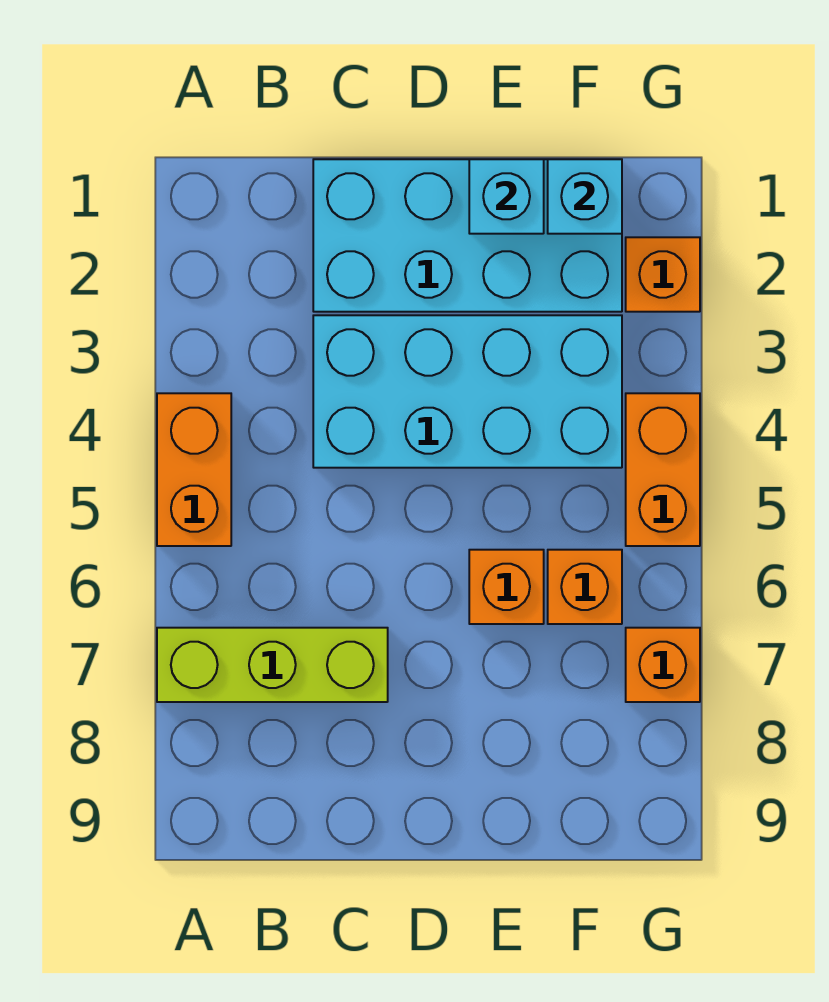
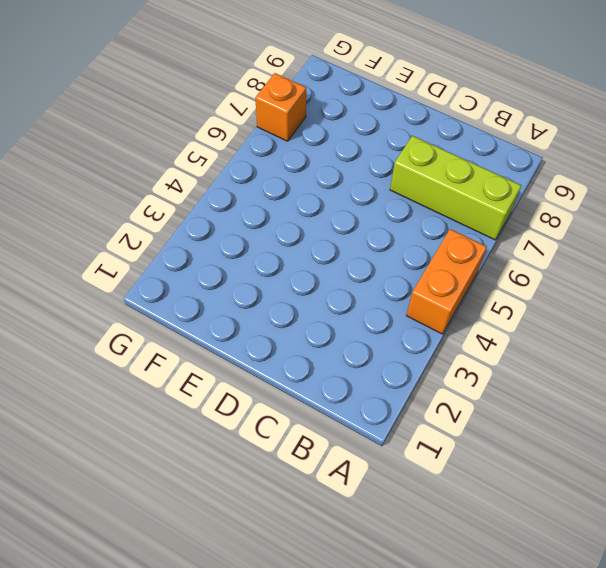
none -> cyan brick C1:F2 level 1
none -> cyan brick C3:F4 level 1

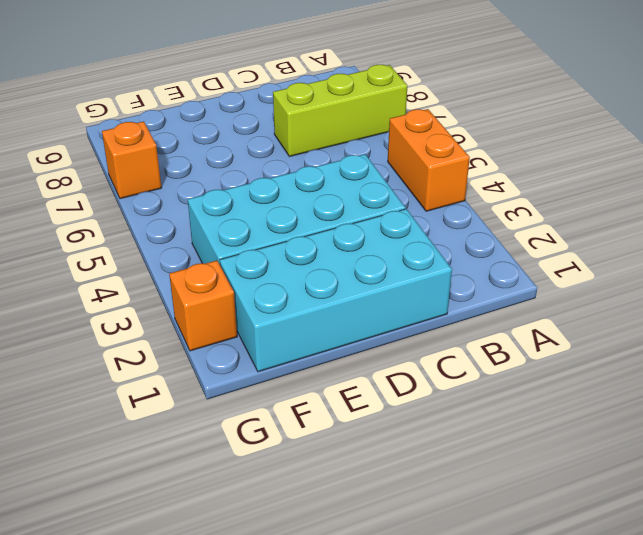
none -> orange brick E6 level 1
none -> orange brick F6 level 1

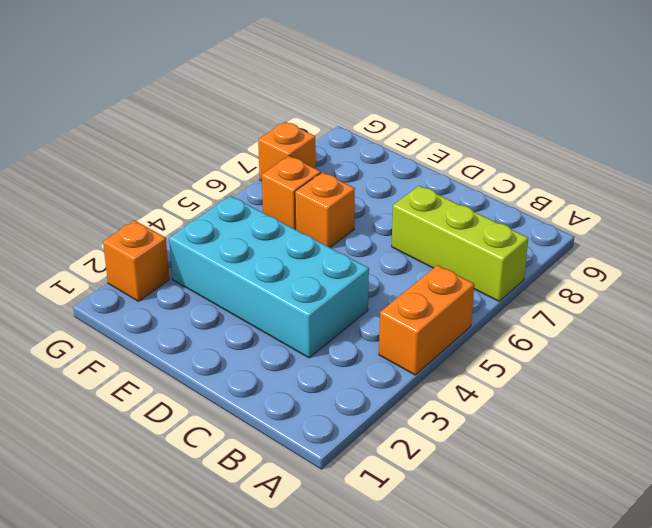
none -> cyan brick C1:F2 level 1
none -> orange brick G4:G5 level 1

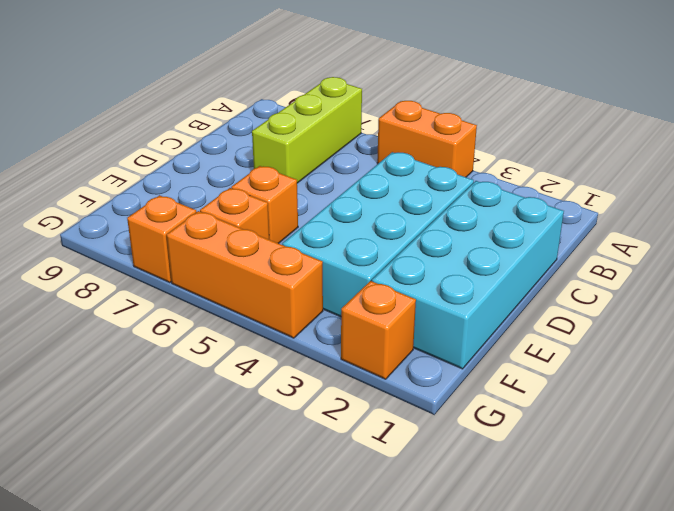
orange brick G4:G6 level 1 -> orange brick G4:G5 level 1
none -> cyan brick E1 level 2
none -> cyan brick F1 level 2

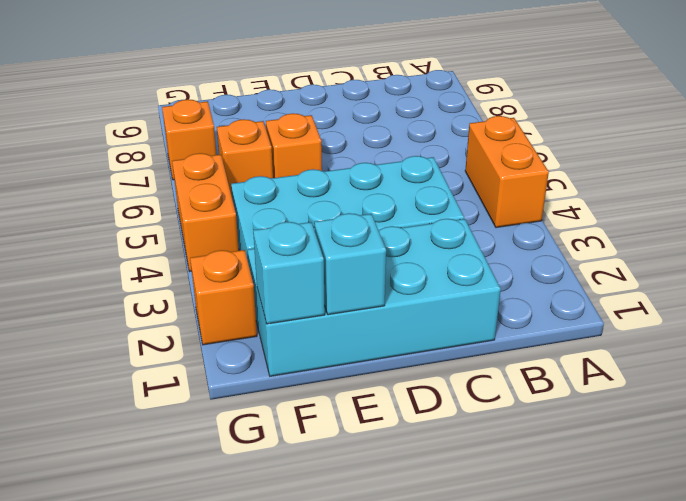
none -> lime brick A7:C7 level 1

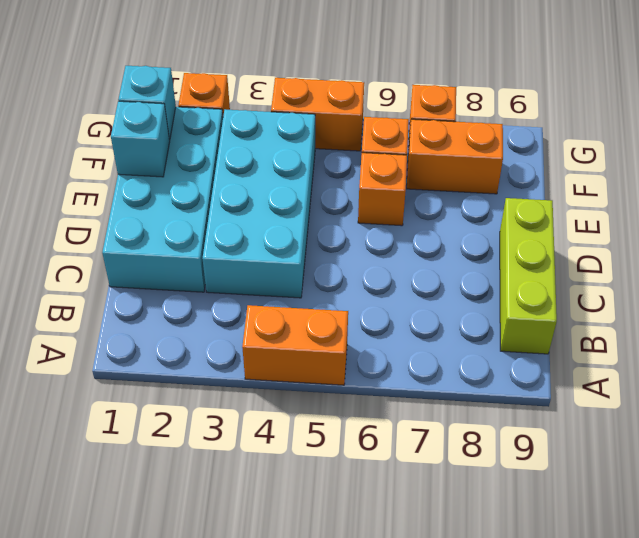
lime brick B9:D9 level 1 -> lime brick A7:C7 level 1
orange brick F7:F8 level 1 -> none

